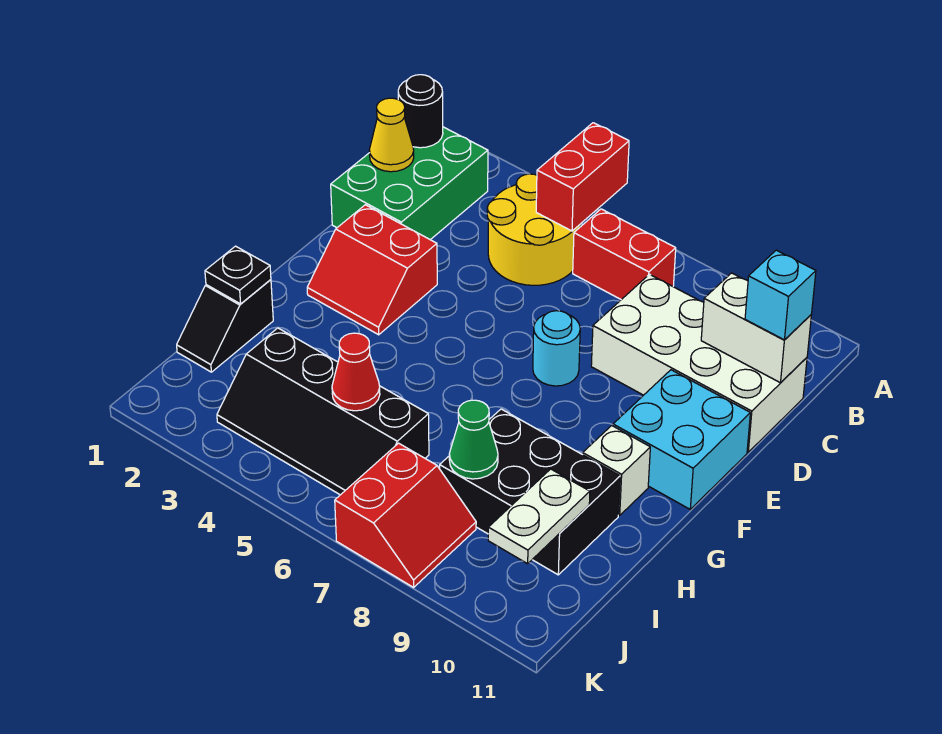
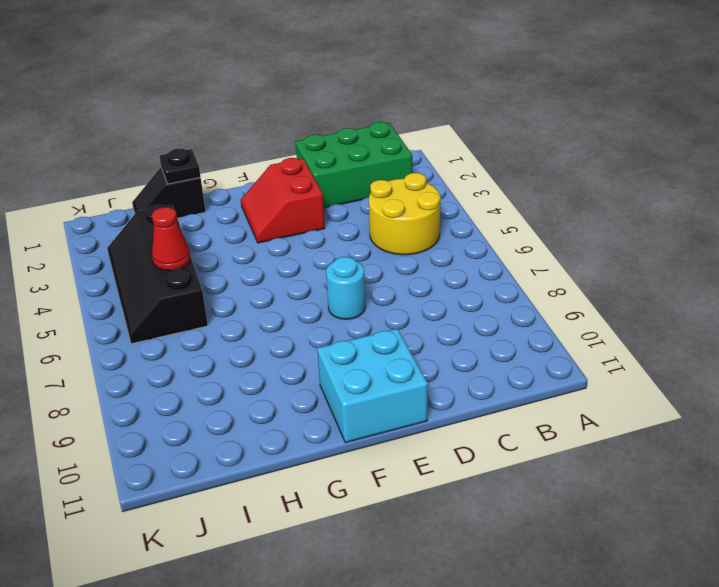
none -> red brick B6:B7 level 1
none -> white brick C8:D11 level 1
none -> white brick G10 level 1

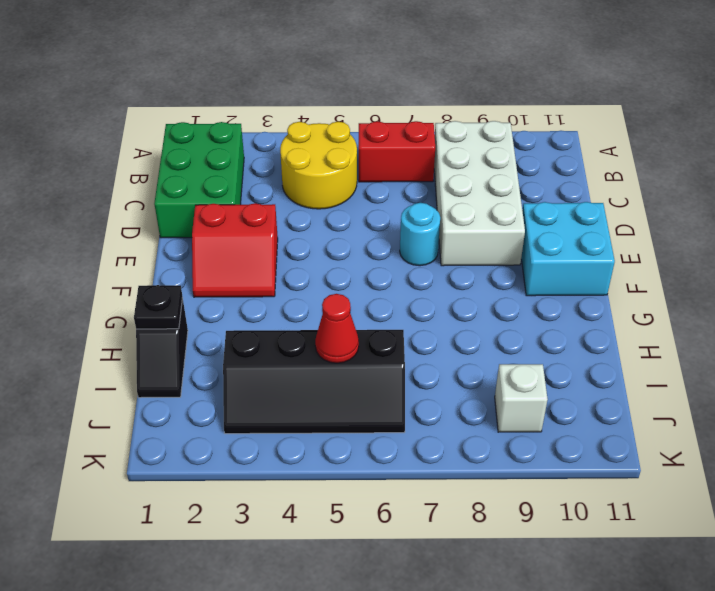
white brick B8:E9 level 1 -> white brick C8:D11 level 1
white brick J9 level 1 -> white brick G10 level 1
none -> black brick H8:I10 level 1
none -> red slope J7:K8 level 1 top 7
none -> red brick A5:B5 level 2

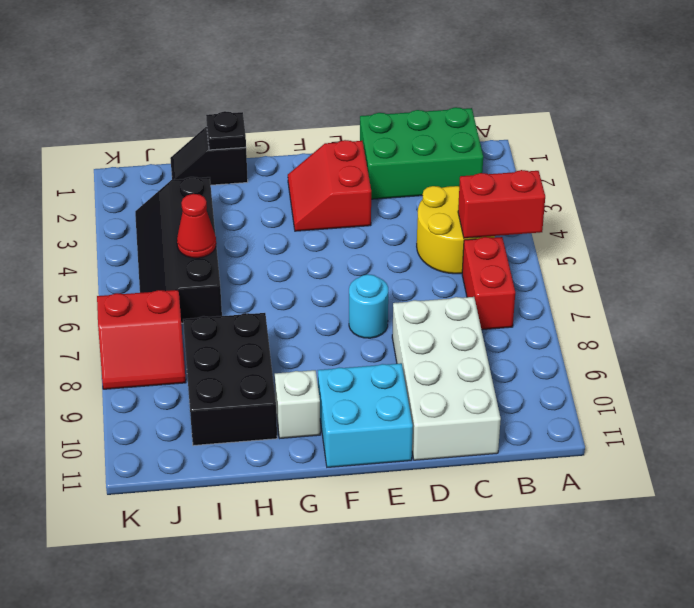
none -> black round brick B1 level 2
none -> yellow cone C1 level 2
none -> white brick C10:C11 level 2

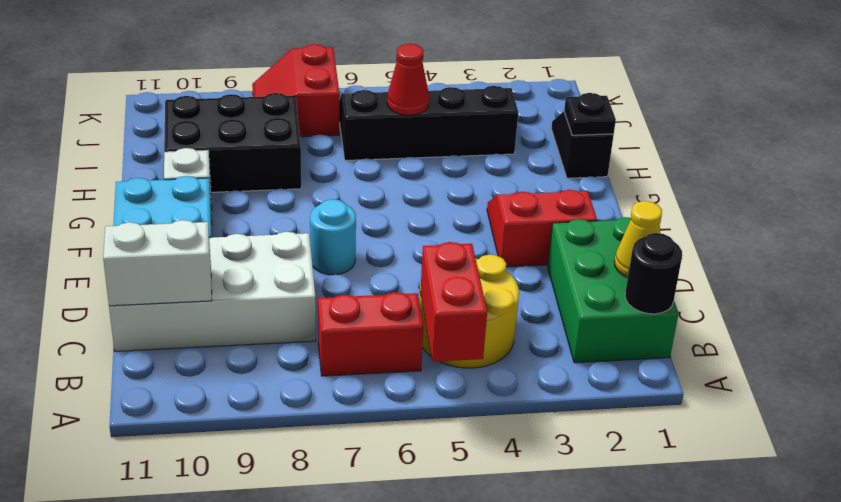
none -> green cone I8 level 2
none -> white plate I10:J10 level 2
none -> cyan brick C11 level 3

